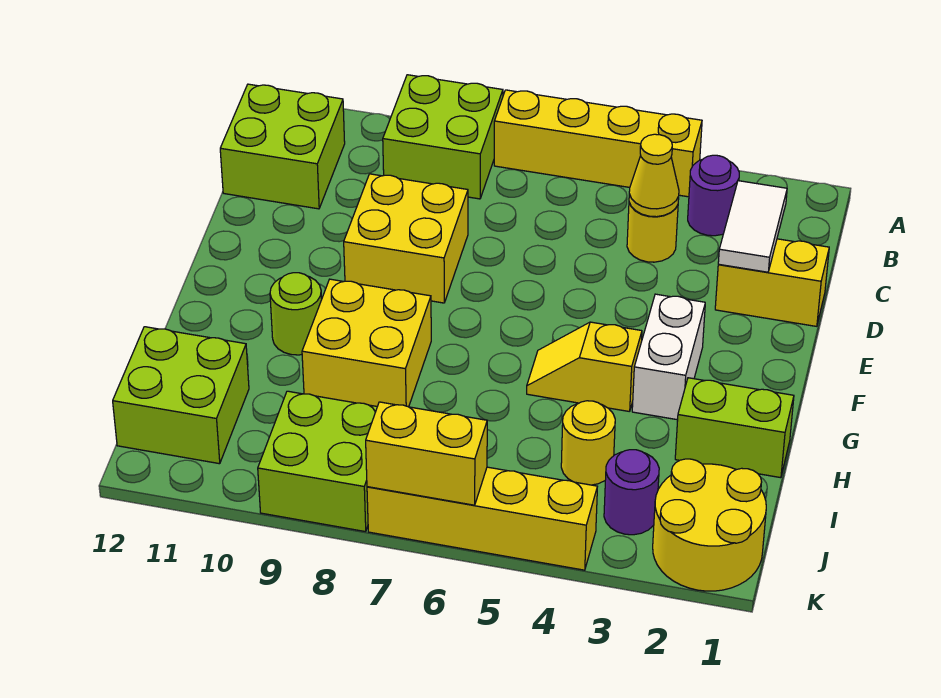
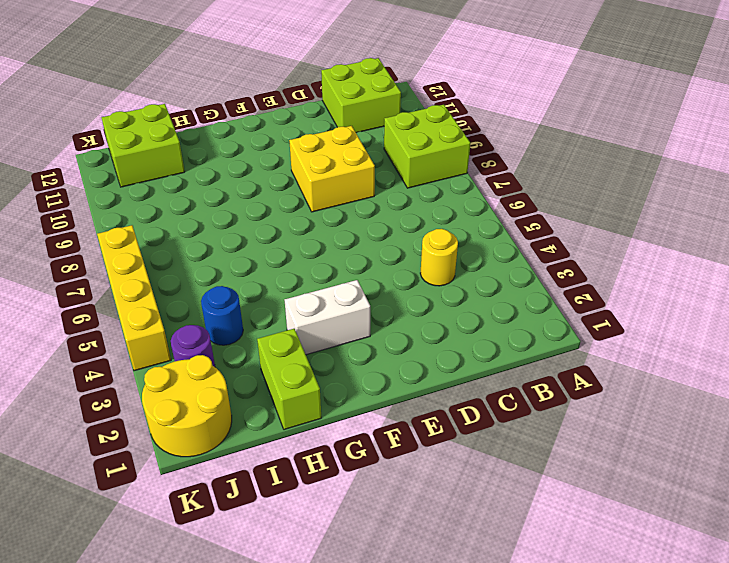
blue round brick I4 level 1 -> yellow round brick I4 level 1
none -> yellow brick A4:A7 level 1
none -> purple round brick B3 level 1
none -> yellow brick D1:D2 level 1

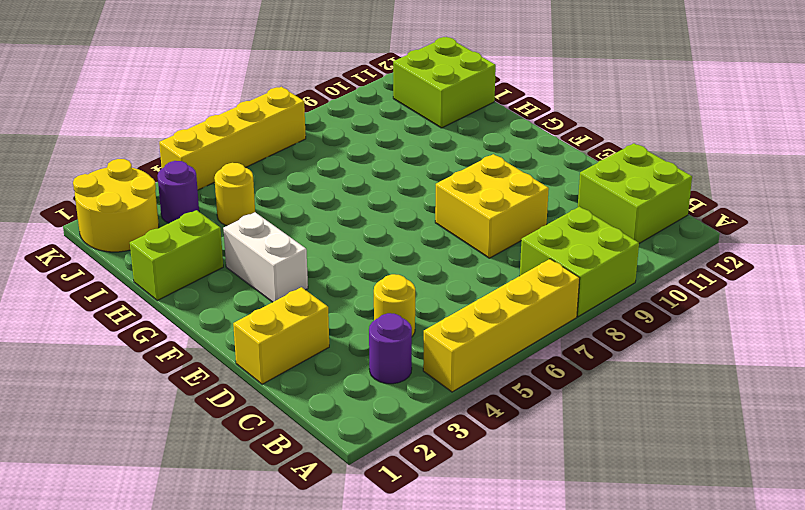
none -> yellow slope G4:G5 level 1 top 4
none -> yellow brick G8:H9 level 1
none -> lime round brick G10 level 1

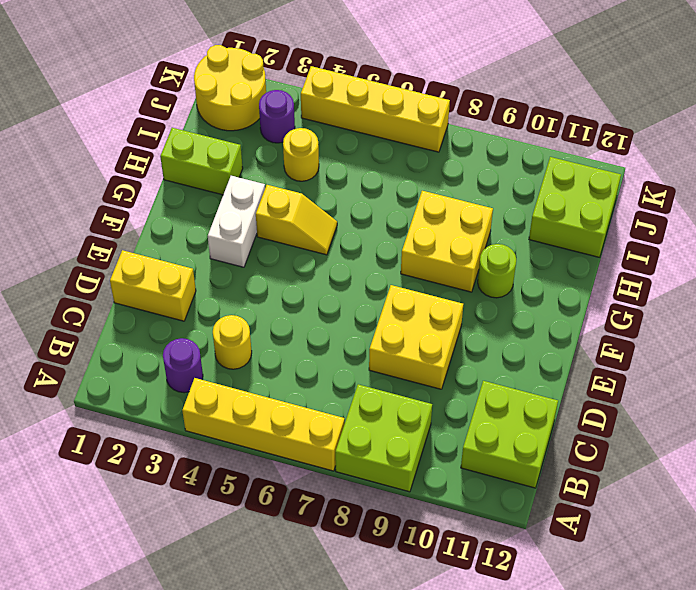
none -> lime brick J8:K9 level 1
none -> white tile C2:D2 level 2
none -> yellow cone C4 level 2

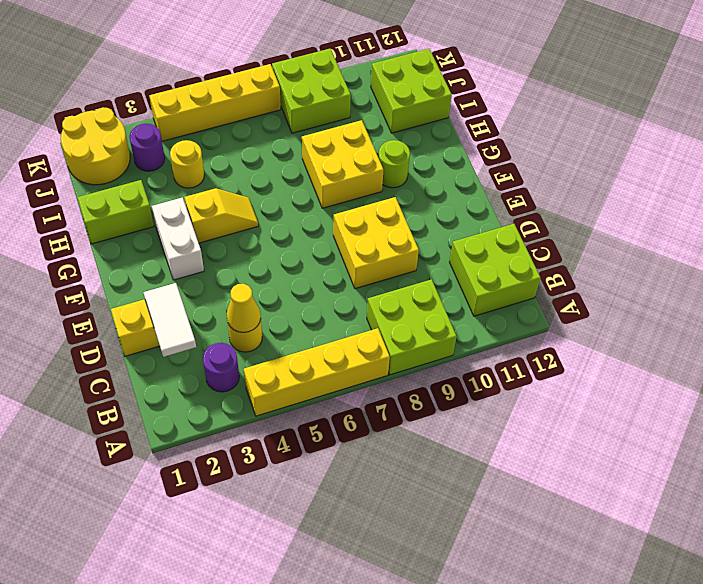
none -> yellow brick K6:K7 level 2

